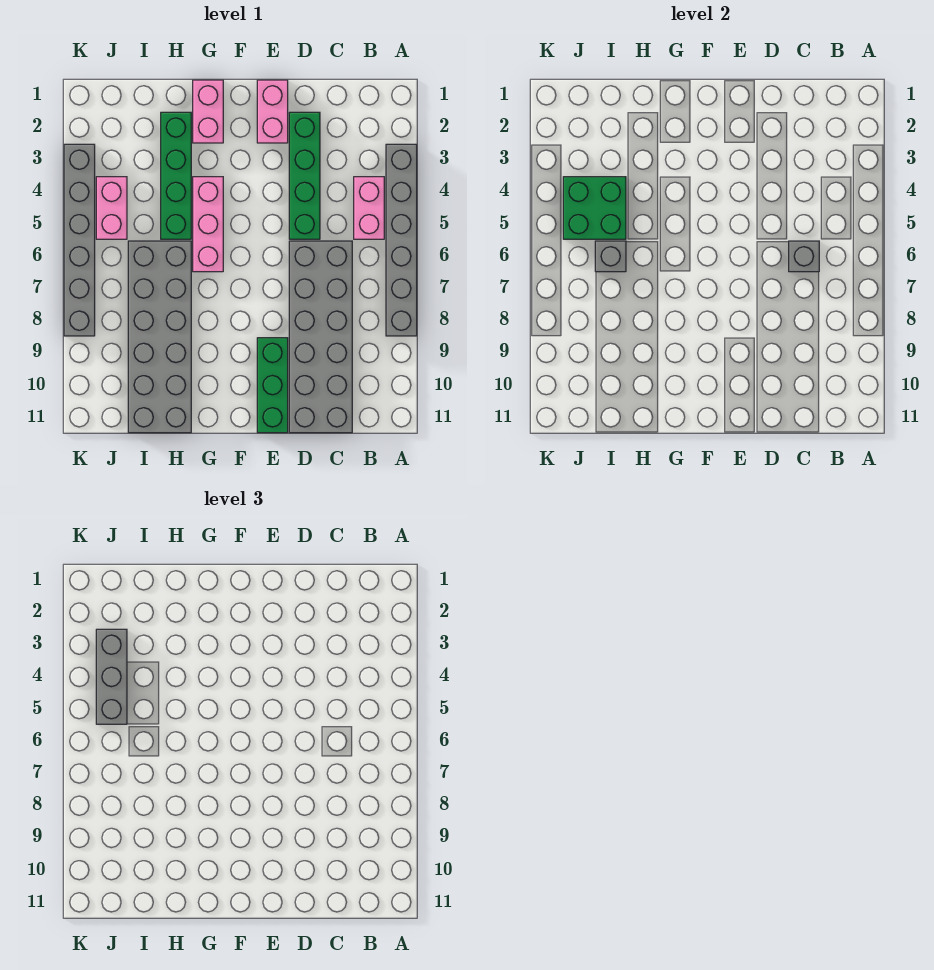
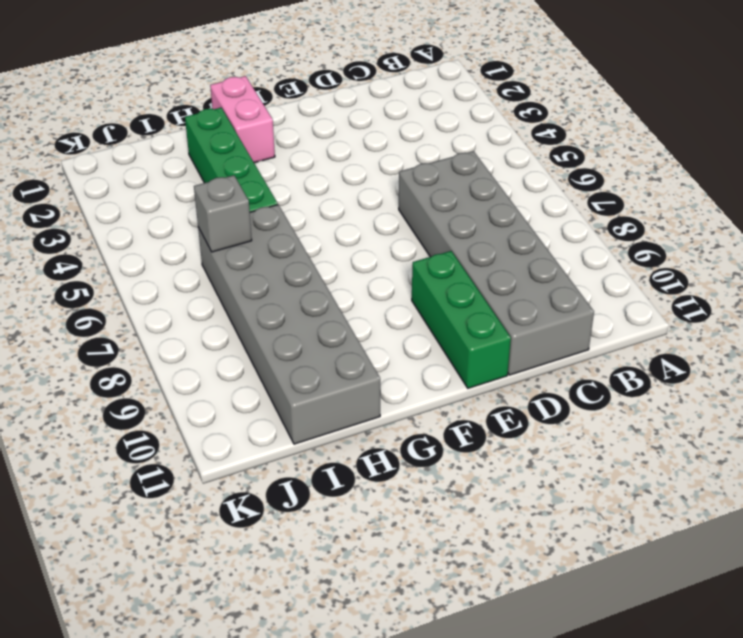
none -> grey brick A3:A8 level 1
none -> pink brick B4:B5 level 1
none -> green brick D2:D5 level 1

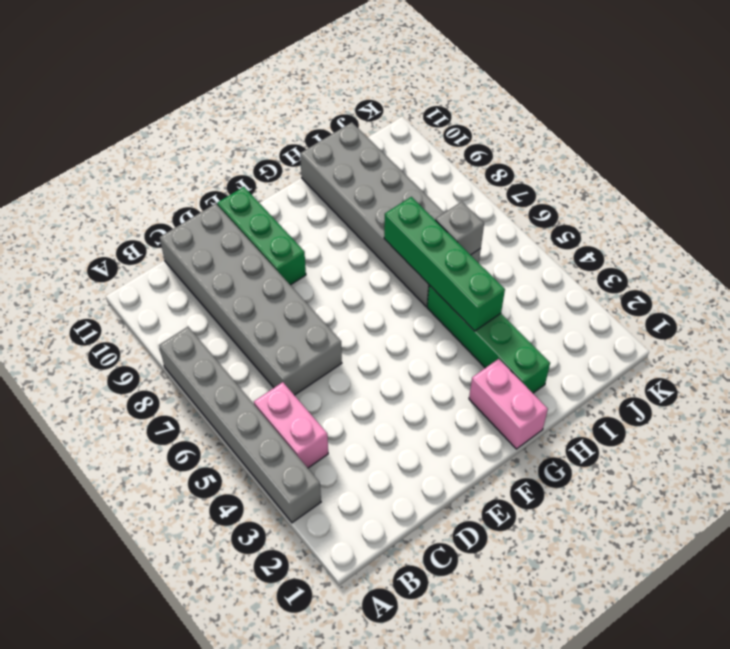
green brick H4:H7 level 2 -> green brick D2:D5 level 1
none -> pink brick E1:E2 level 1
none -> pink brick G4:G6 level 1
none -> pink brick J4:J5 level 1

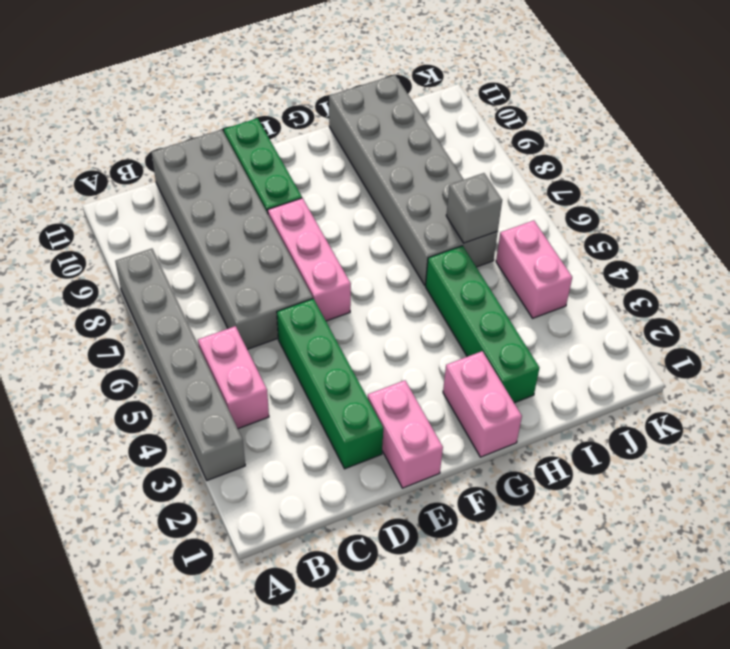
pink brick E6:E8 level 1 -> pink brick G4:G6 level 1
none -> grey brick K3:K8 level 1
none -> grey brick C6 level 2
none -> green brick I4:J5 level 2

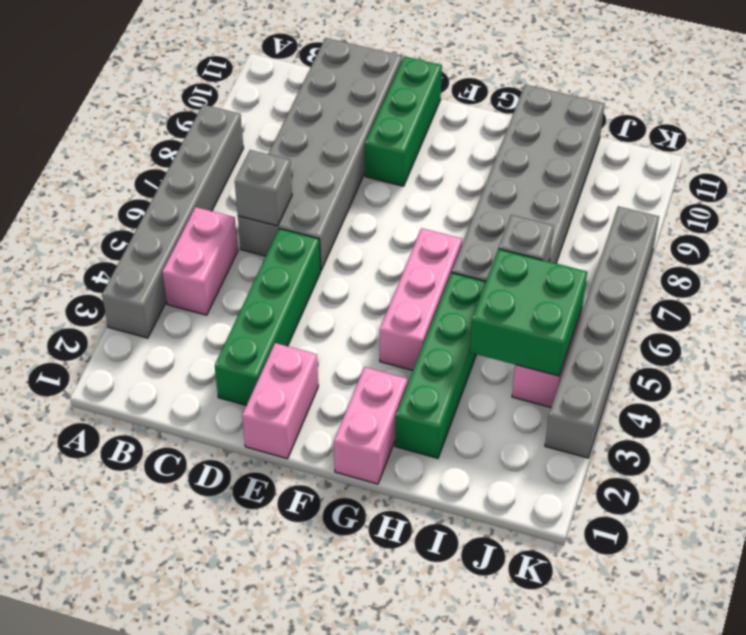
none -> grey brick J3:J5 level 3

